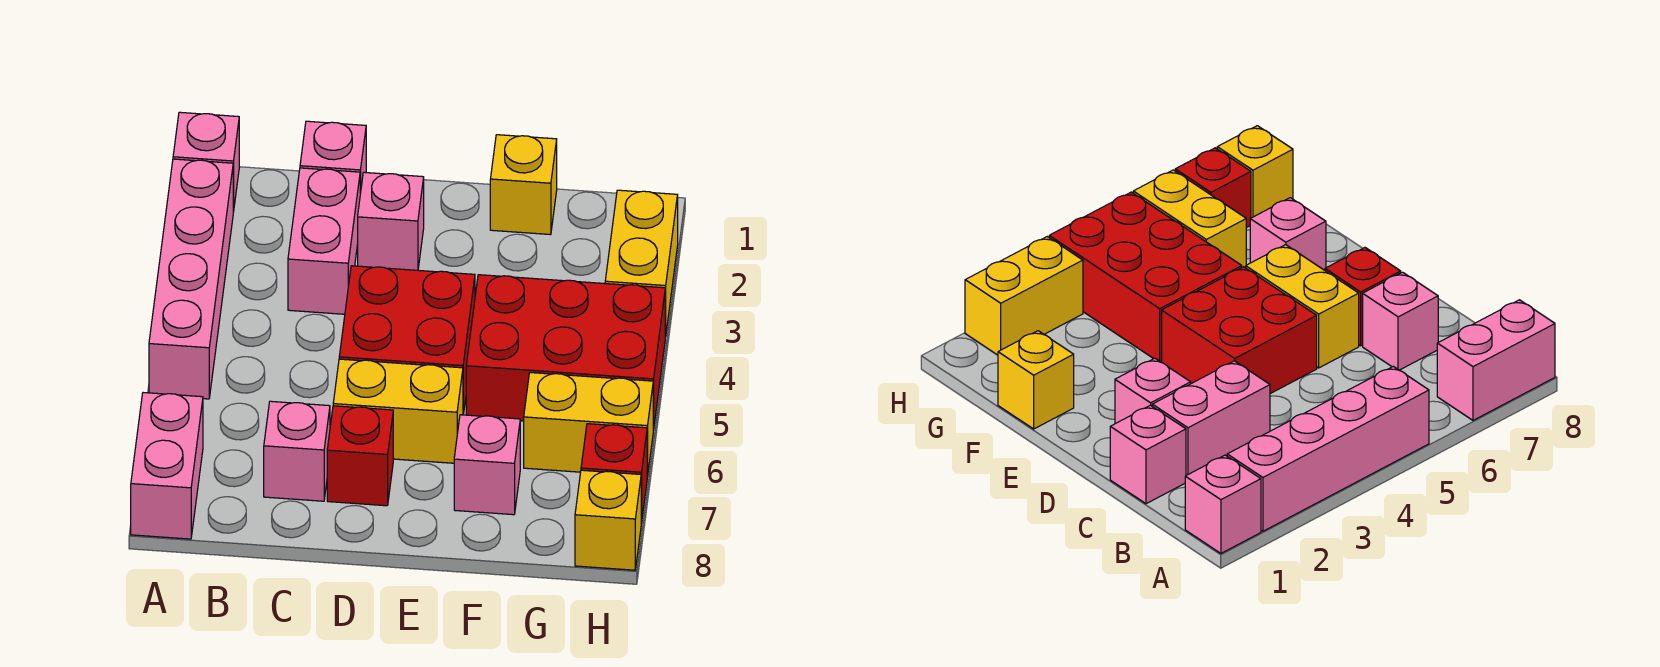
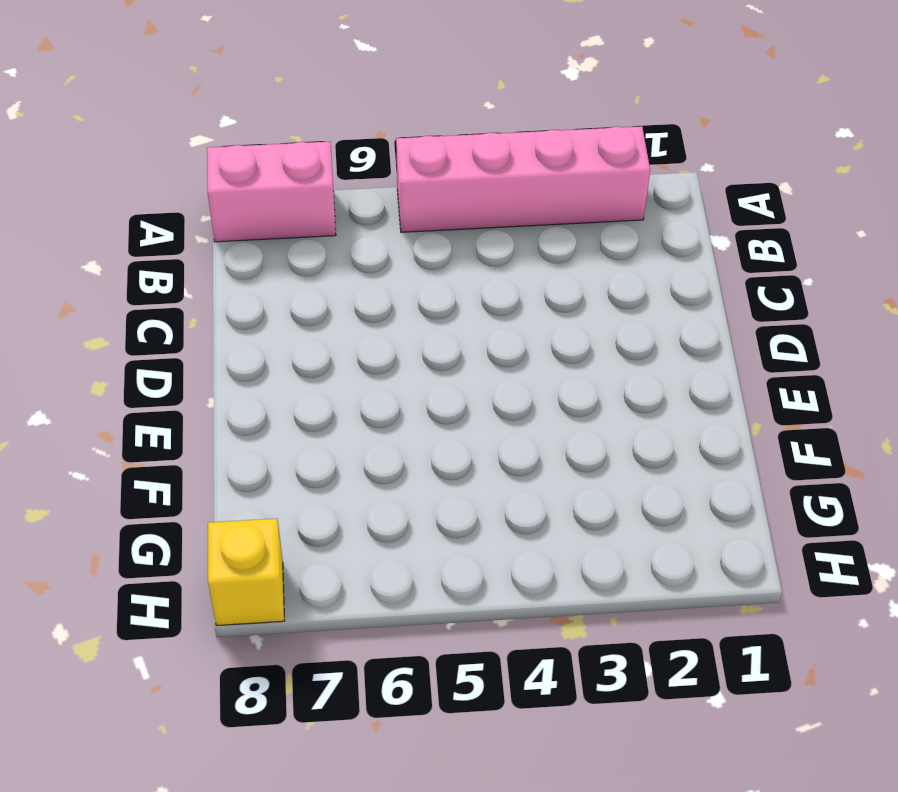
none -> pink brick A1 level 1
none -> pink brick C1 level 1
none -> pink brick C2:C3 level 1

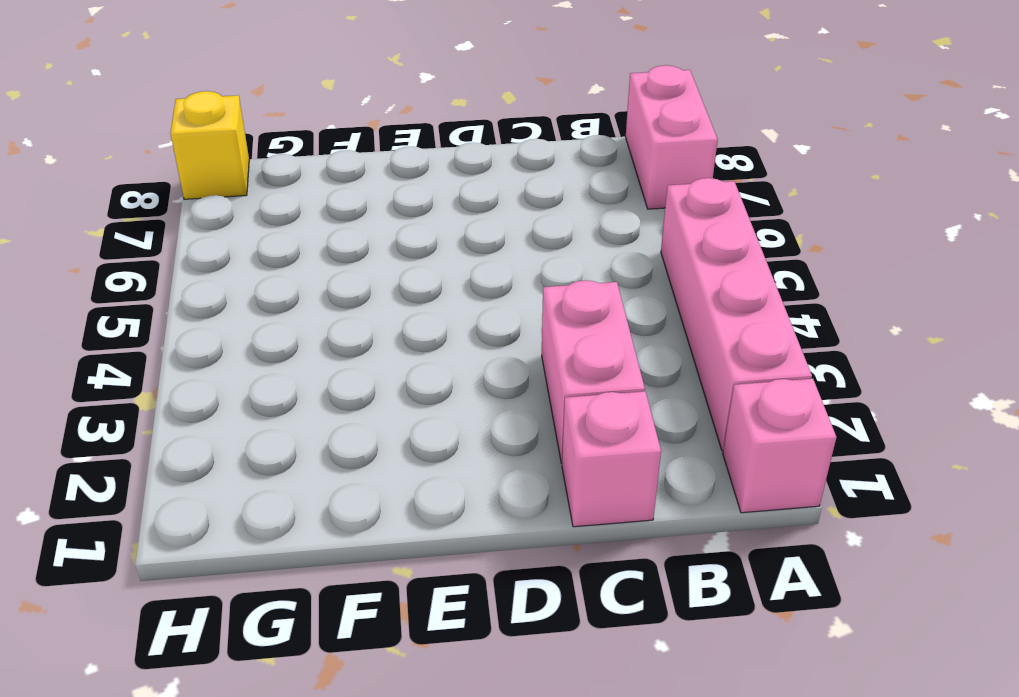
none -> pink brick C7 level 1
none -> pink brick D2 level 1
none -> red brick D4:E5 level 1

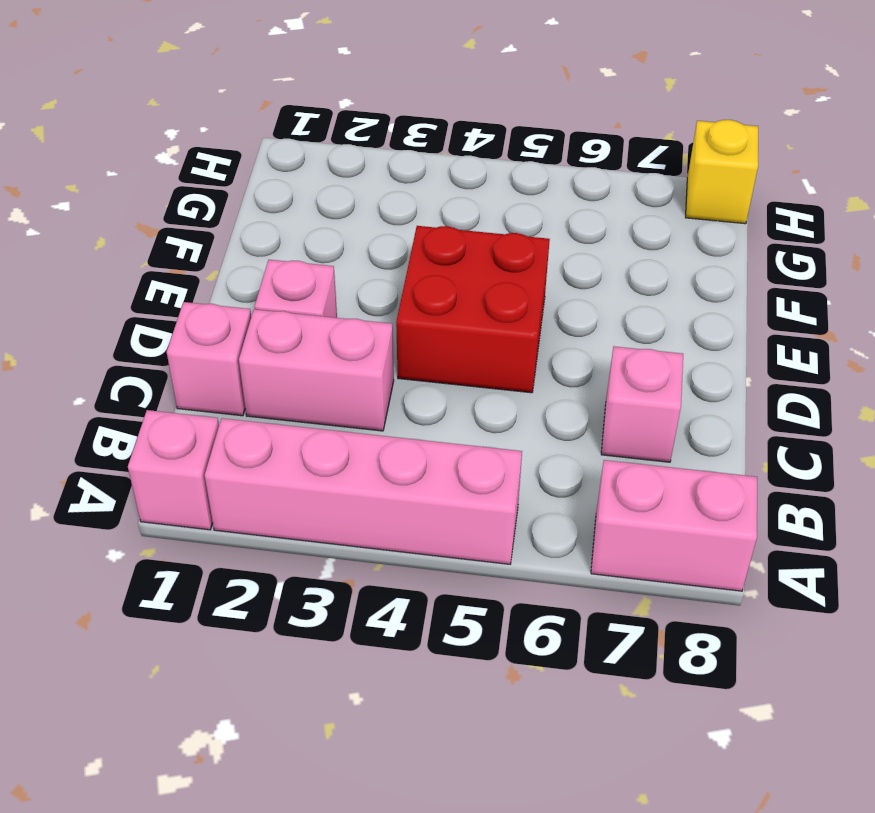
none -> yellow brick D6:E6 level 1
none -> red brick D7 level 1
none -> yellow brick F1 level 1

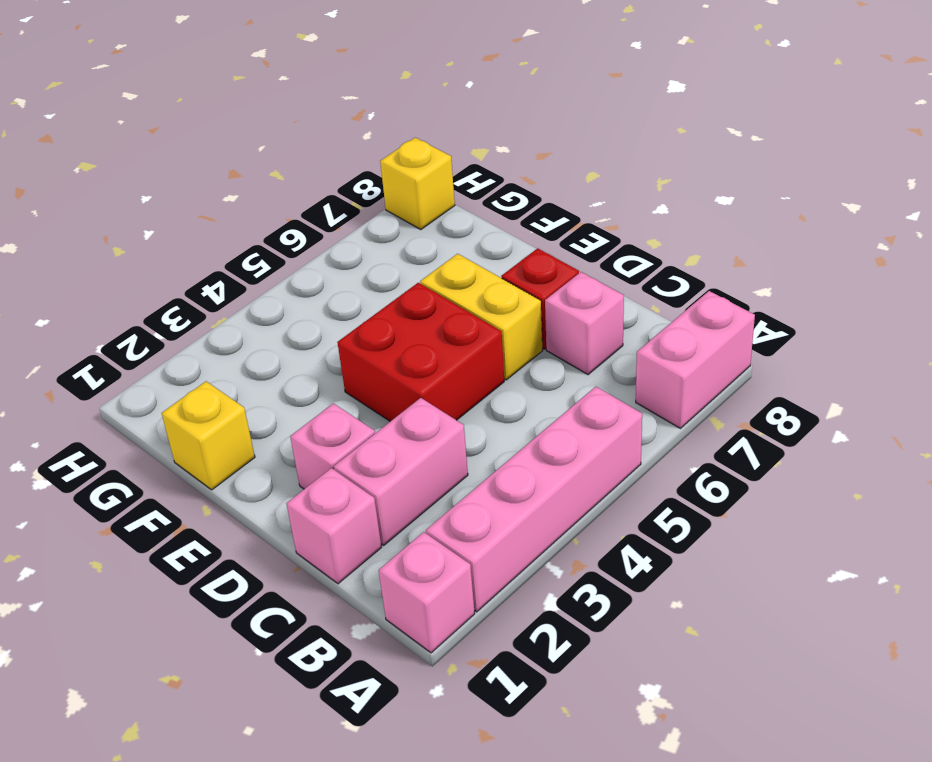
none -> red brick F4:H5 level 1
none -> pink brick F7 level 1
none -> yellow brick G6:H6 level 1

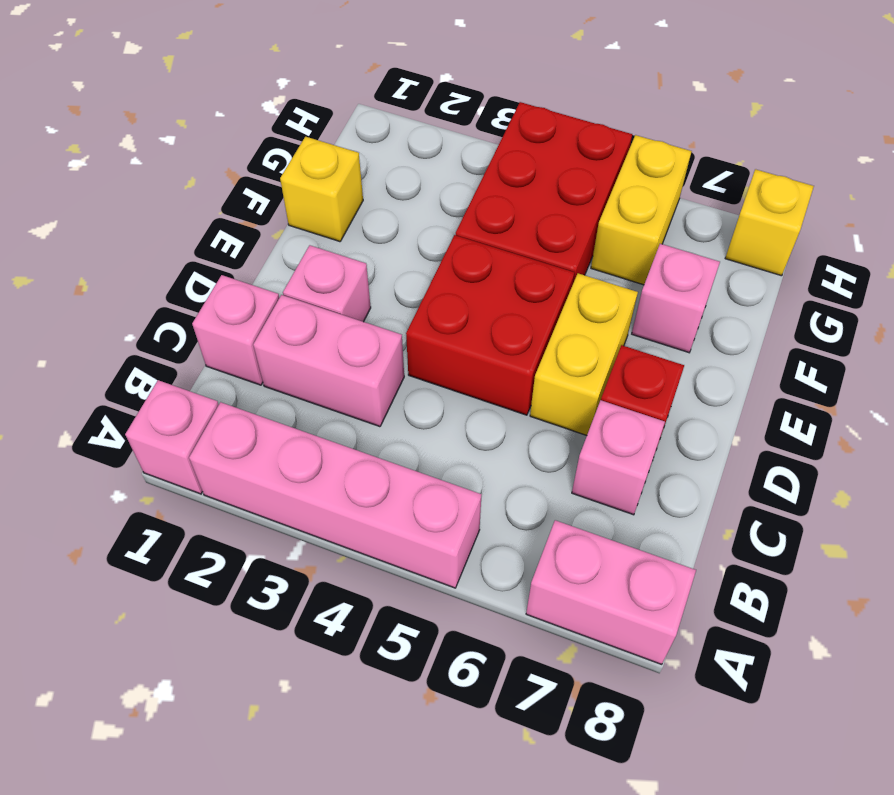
none -> yellow brick H2:H3 level 1
none -> red brick H7 level 1

